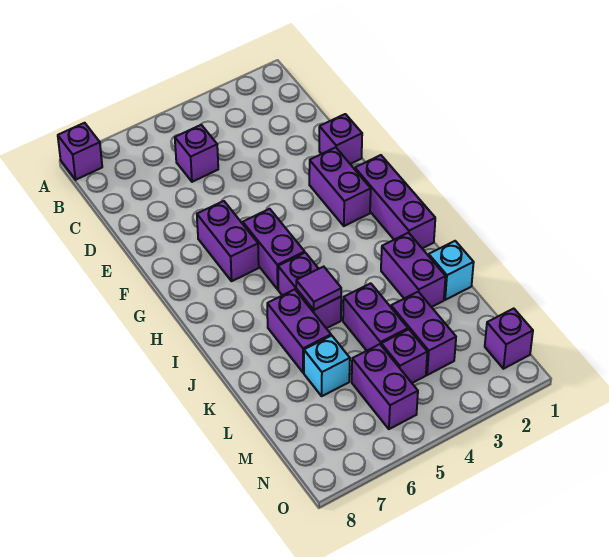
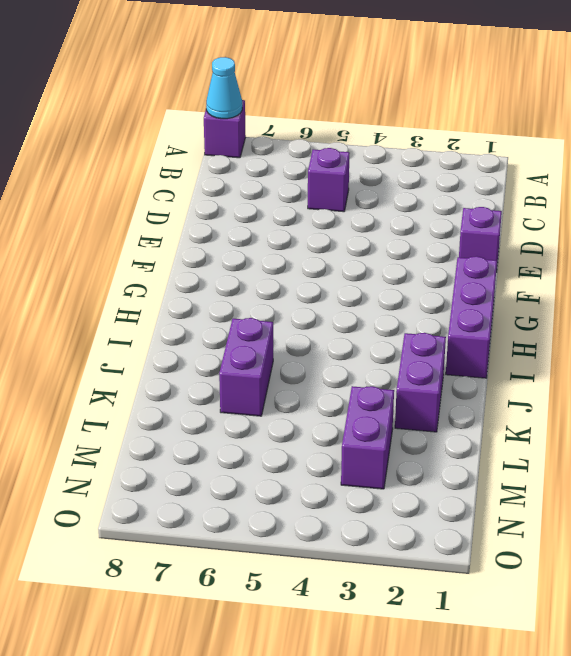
cyan cone A8 level 2 -> none
none -> purple brick F2:G2 level 1
none -> purple brick F6:G6 level 1
none -> purple brick G5:H5 level 1

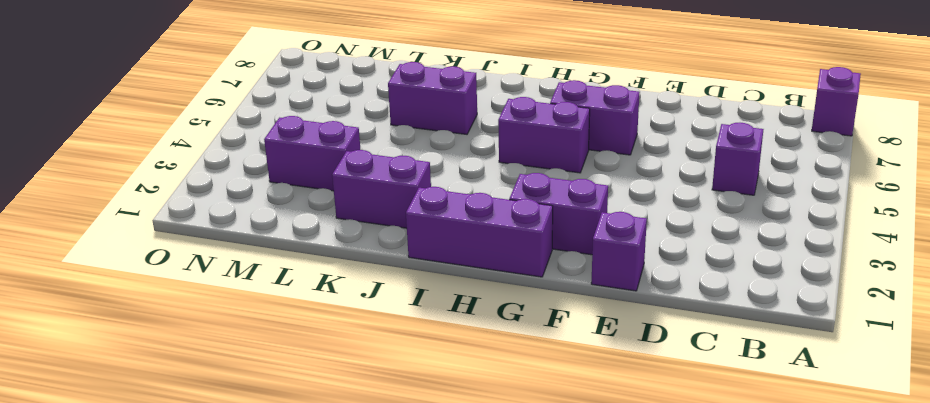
none -> purple brick I5:J5 level 1
none -> cyan brick K1 level 1
none -> purple brick K4:L4 level 1

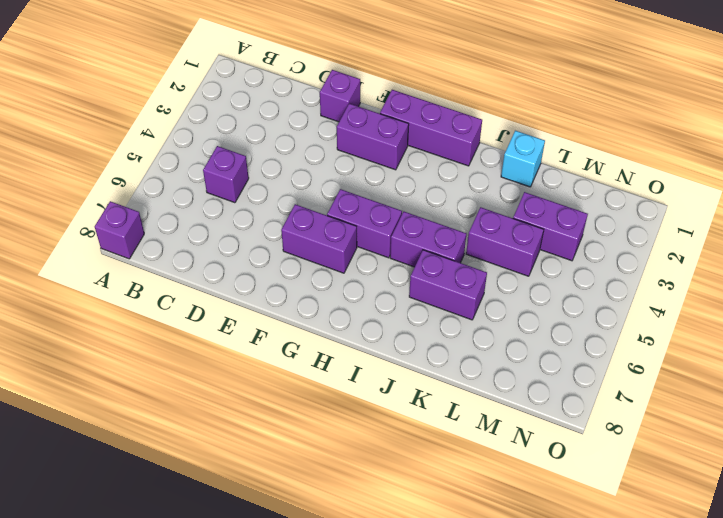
none -> purple brick J2:K2 level 1
none -> cyan brick L6 level 1
none -> purple brick M4 level 1

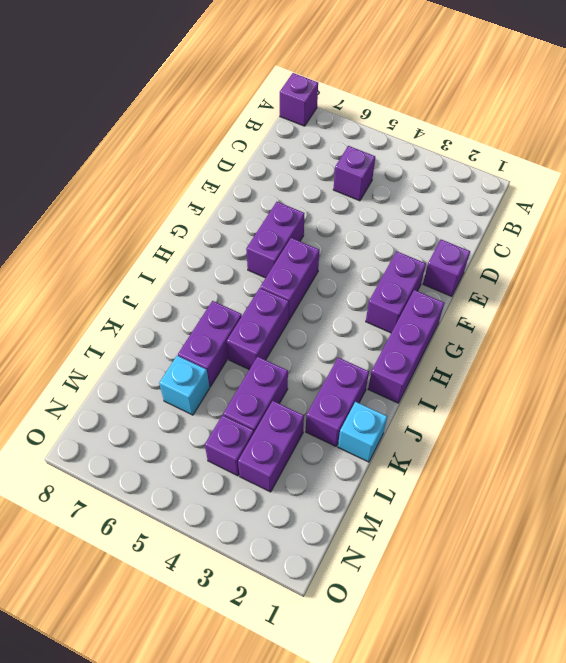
none -> purple brick M5:N5 level 1
none -> purple brick N1 level 1
none -> purple tile J5 level 2

